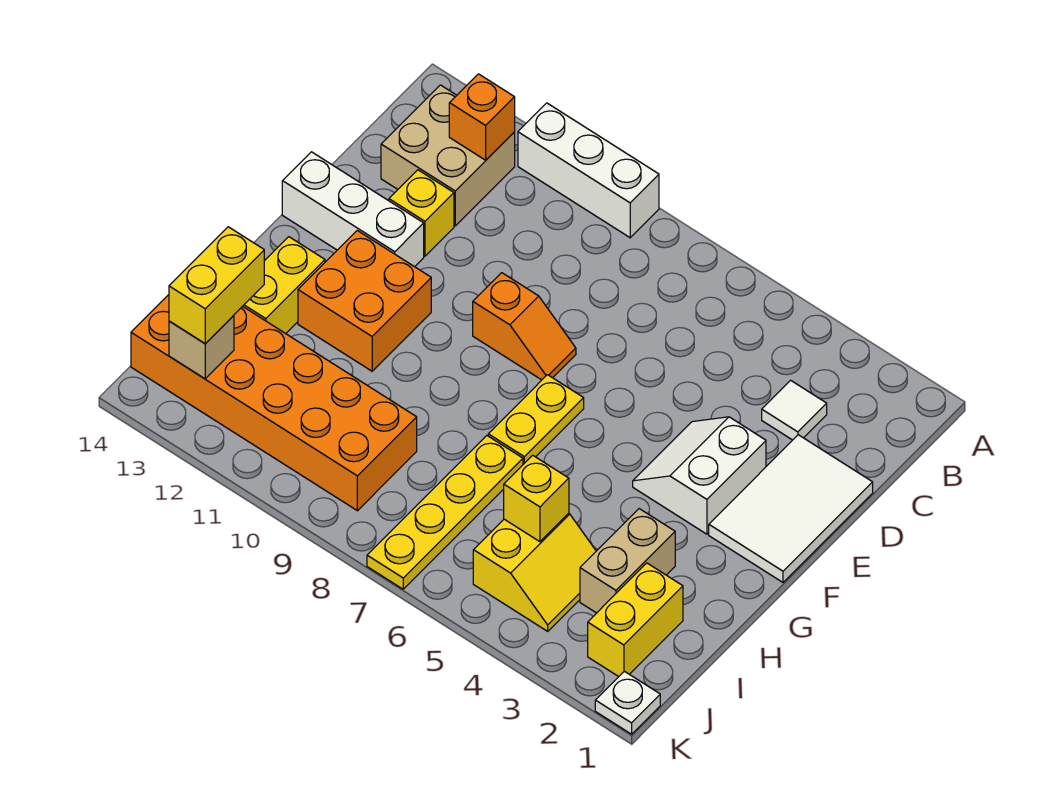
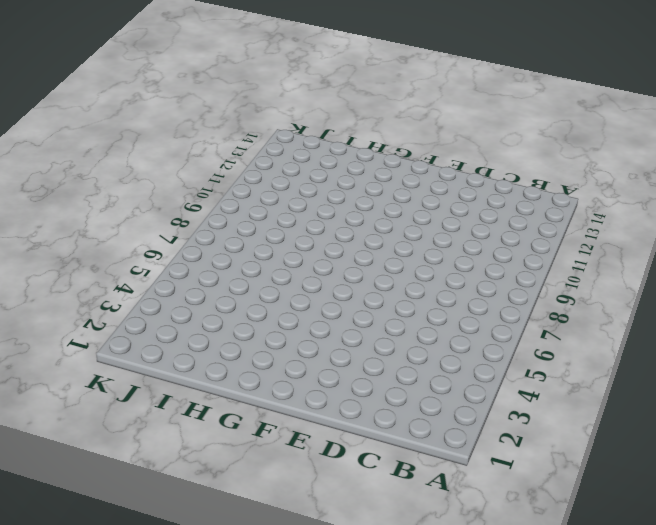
none -> white brick A9:A11 level 1
none -> tan brick B12:C13 level 1
none -> white tile C3 level 1

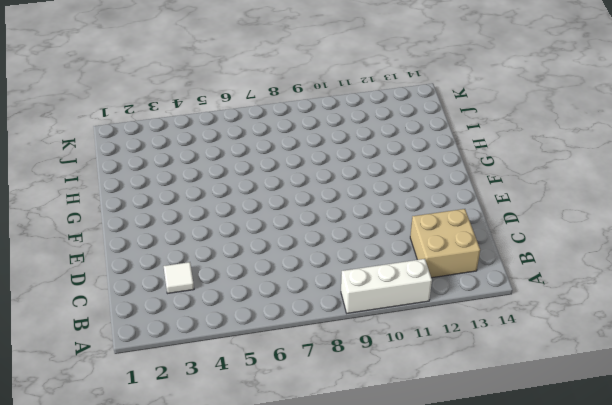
none -> white tile D1:F2 level 1
none -> yellow brick D12 level 1
none -> white slope E3:F4 level 1 top 3

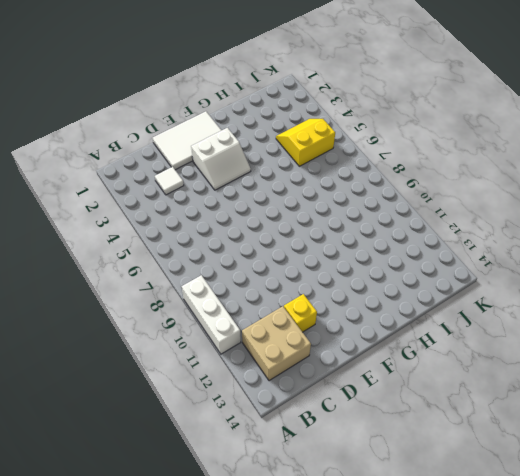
none -> orange slope E8:E9 level 1 top 9
none -> white brick E12:E14 level 1
none -> yellow plate F7:G7 level 1

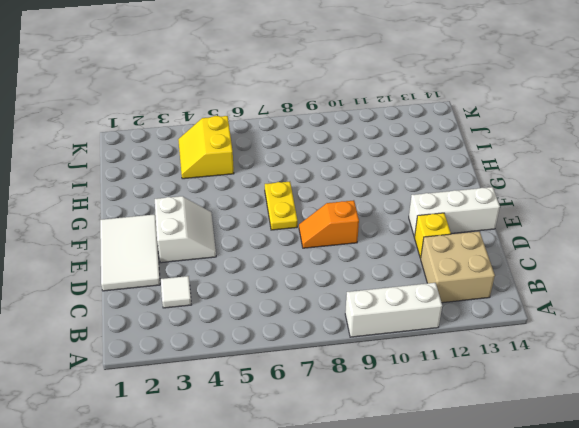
none -> orange brick F11:G12 level 1
none -> yellow brick G13:H13 level 1
none -> tan brick H3:I3 level 1

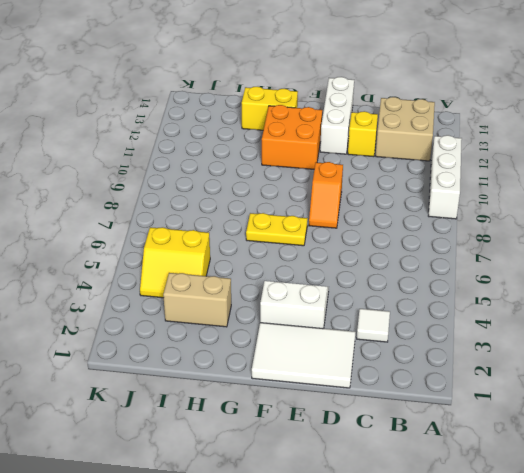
none -> yellow plate H7:K7 level 1
none -> yellow brick I2:J2 level 1
none -> orange brick I9:J14 level 1

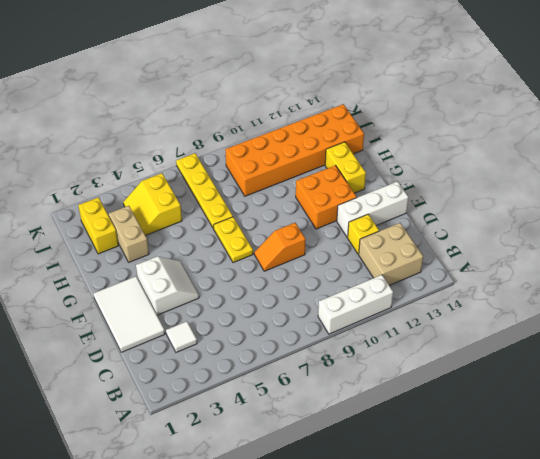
none -> white plate K1 level 1
none -> orange brick B12 level 2
none -> yellow brick I5 level 2

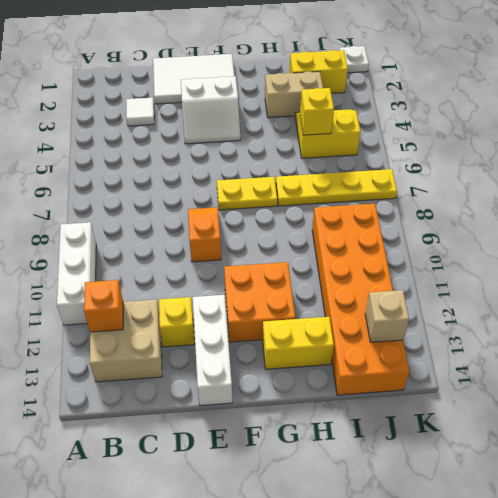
none -> yellow brick I13:J13 level 3

